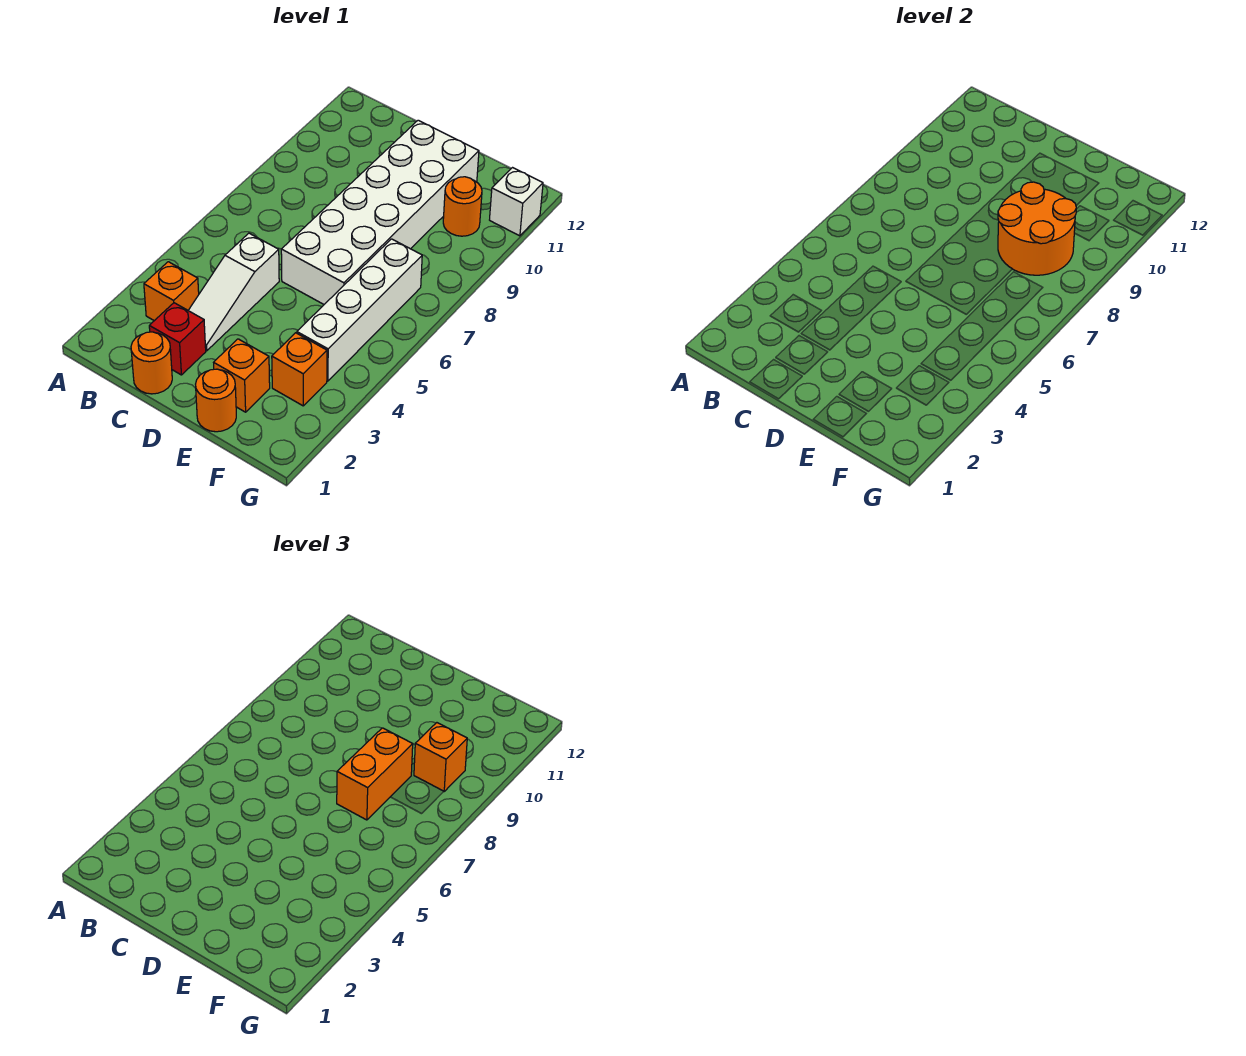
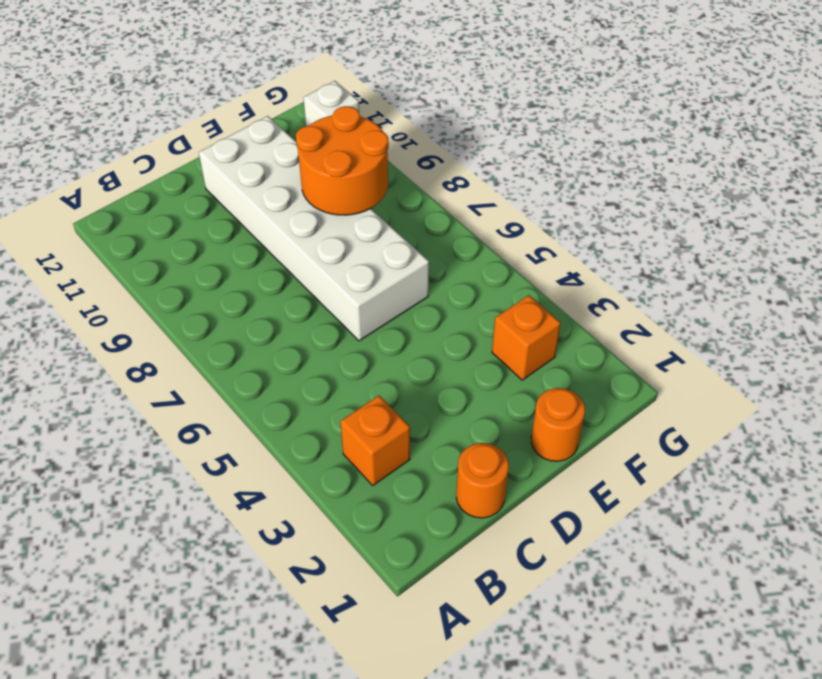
none -> red brick C2 level 1
none -> white slope C3:C5 level 1 top 5
none -> orange brick E2 level 1

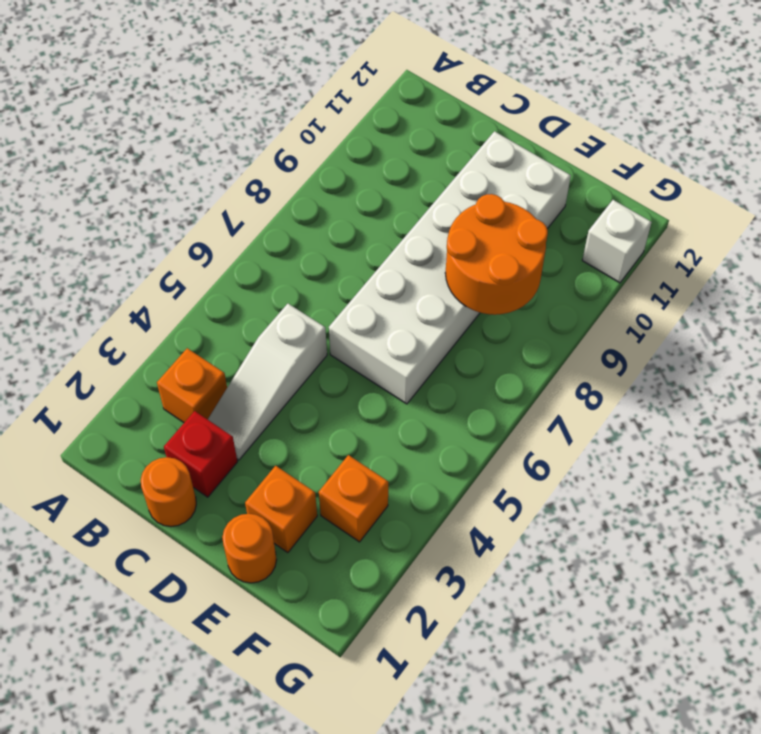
none -> white brick F4:F7 level 1
none -> orange round brick F10 level 1
none -> orange brick E7:E8 level 3

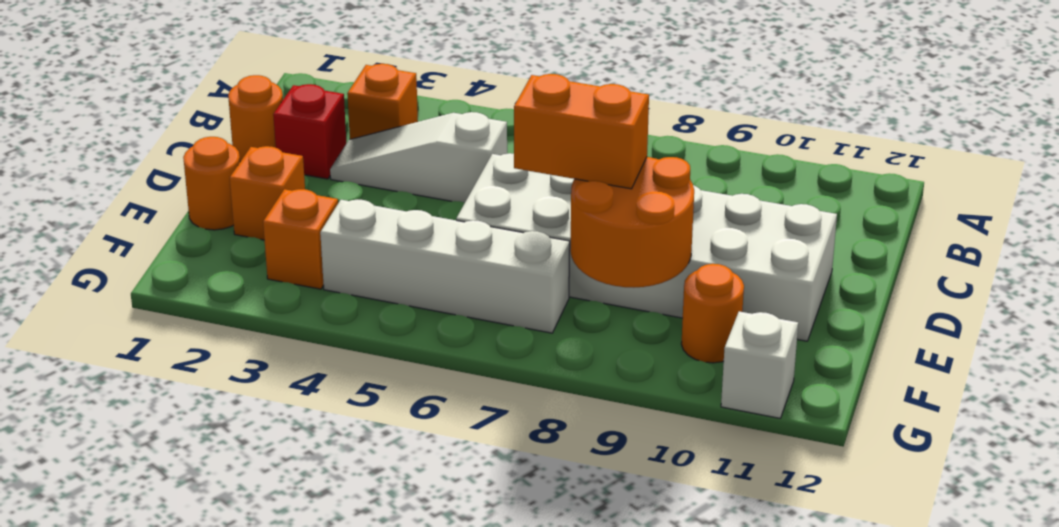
none -> orange brick F9 level 3

